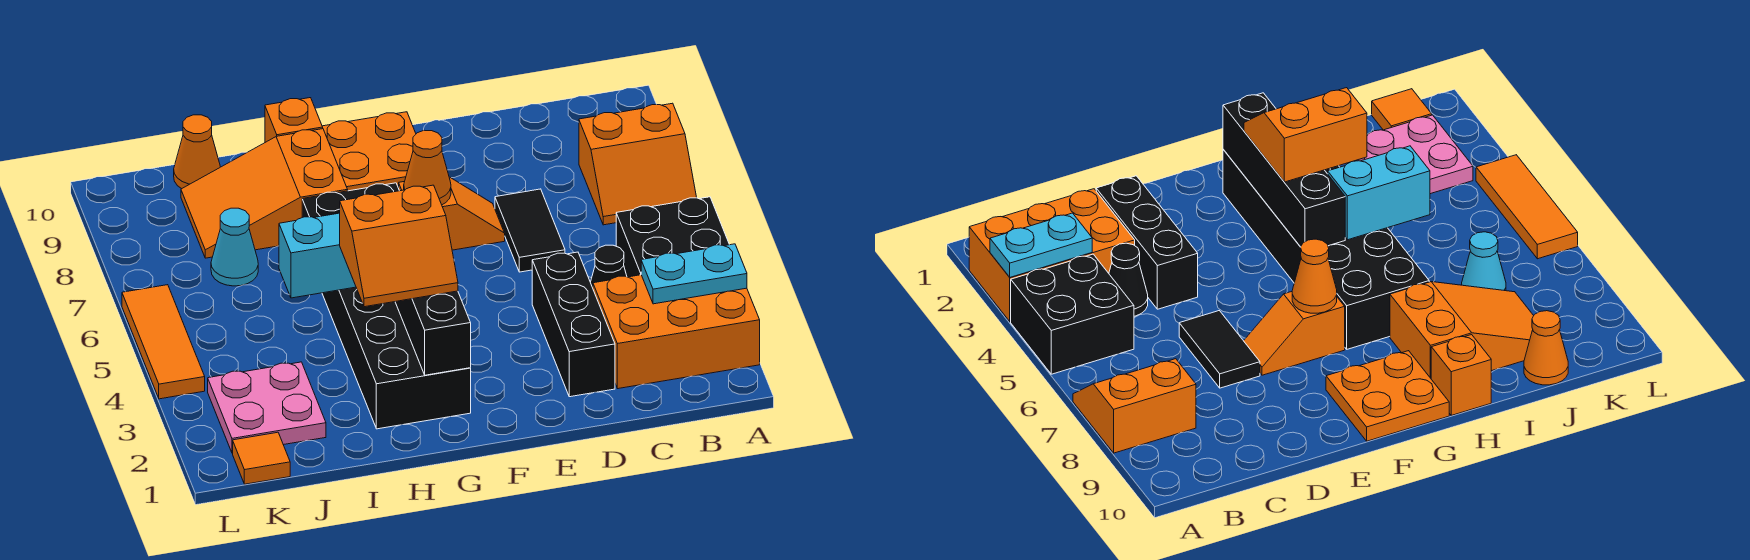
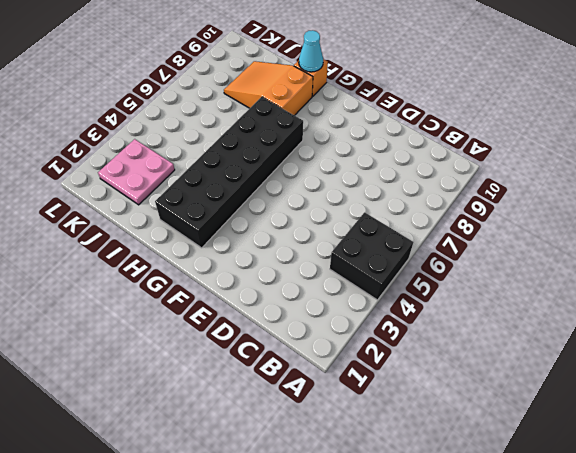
cyan cone H10 level 2 -> cyan cone J7 level 1
none -> orange brick A2:C3 level 1
none -> orange slope A7:B8 level 1 top 8
none -> black cone C4 level 1

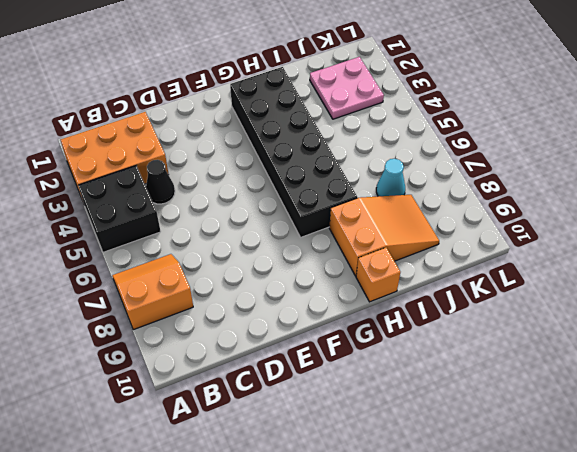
none -> black brick D2:D4 level 1
none -> black tile D6:D7 level 1
none -> orange slope E7:F7 level 1 top F

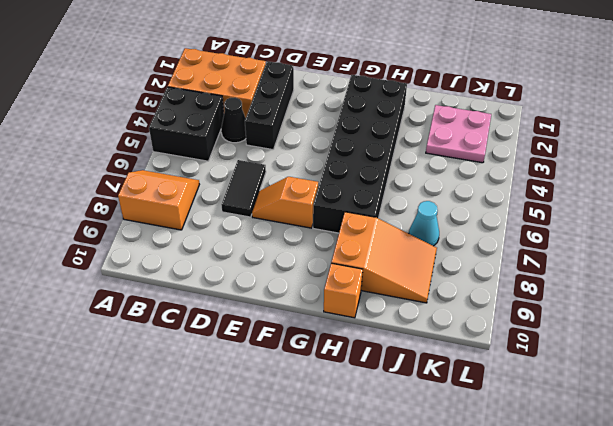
none -> orange plate F9:G10 level 1
none -> orange cone J10 level 1
none -> orange tile K1 level 1

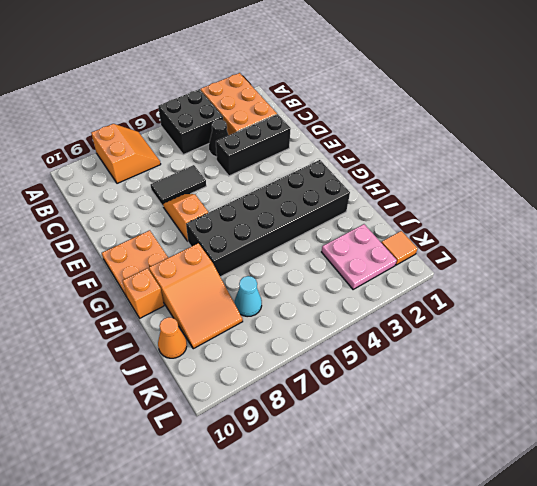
none -> orange tile L4:L6 level 1
none -> cyan plate A3:B3 level 2
none -> orange cone F7 level 2

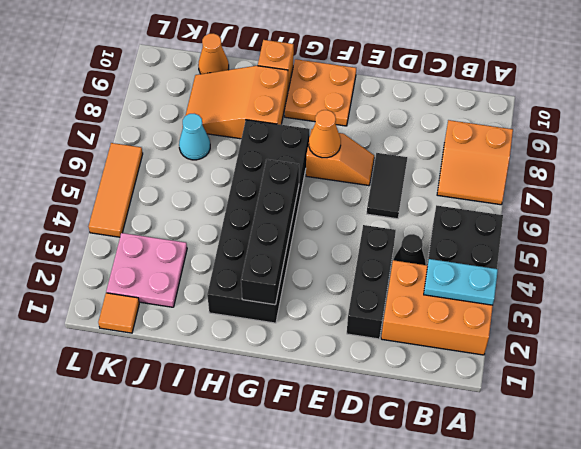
none -> cyan brick H5:I5 level 2
none -> orange slope G3:H4 level 3 top 4

